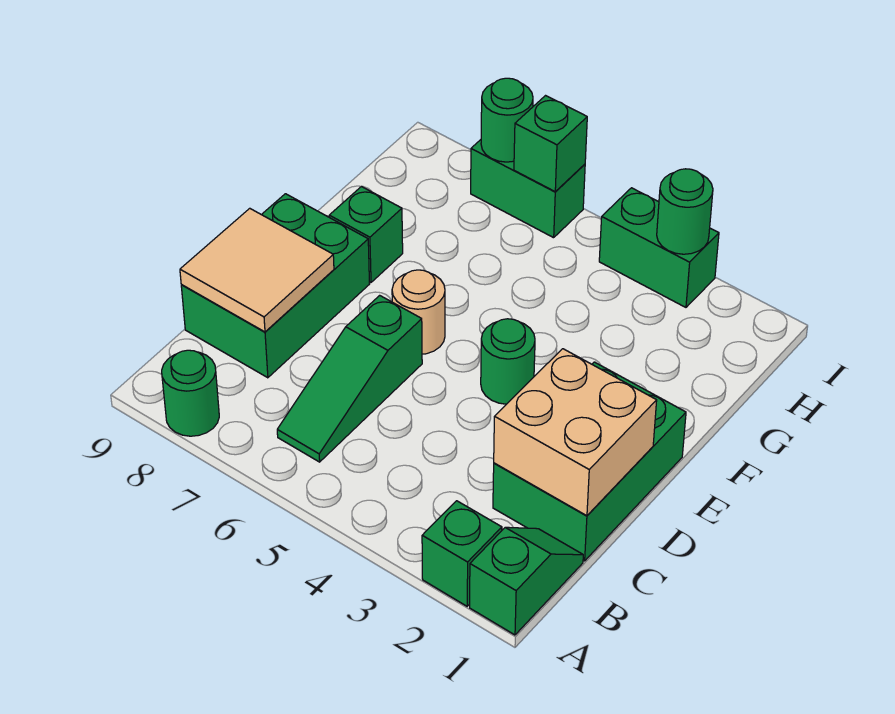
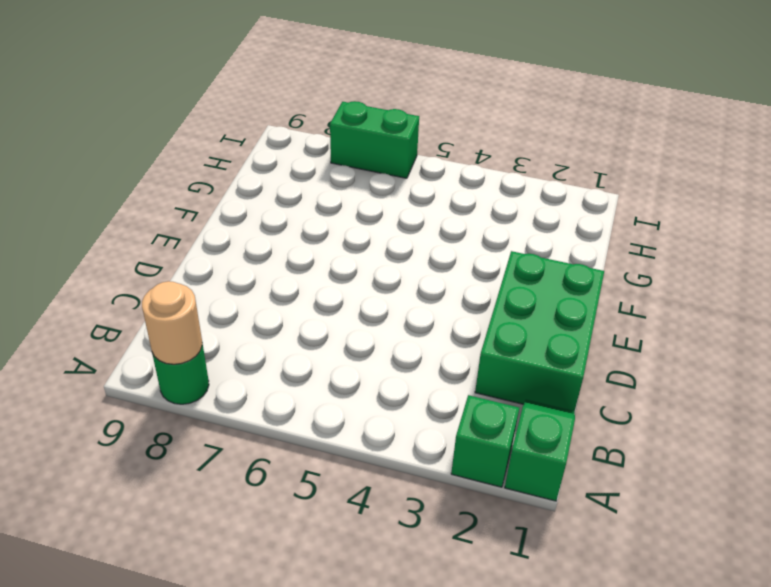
tan round brick A8 level 2 -> tan round brick E6 level 1
none -> green slope B6:D6 level 1 top D
none -> green brick C8:E9 level 1
none -> green round brick E4 level 1

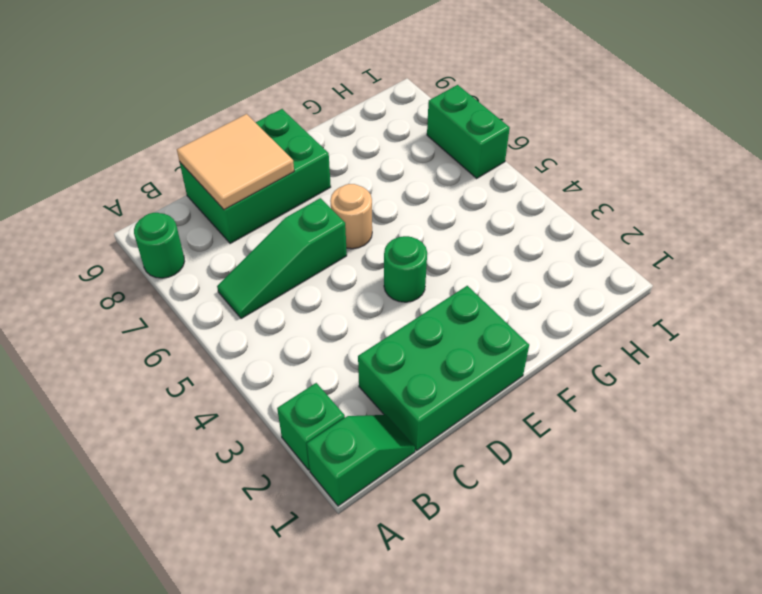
none -> green brick F8 level 1
none -> green brick I3:I4 level 1
none -> tan brick C1:D2 level 2

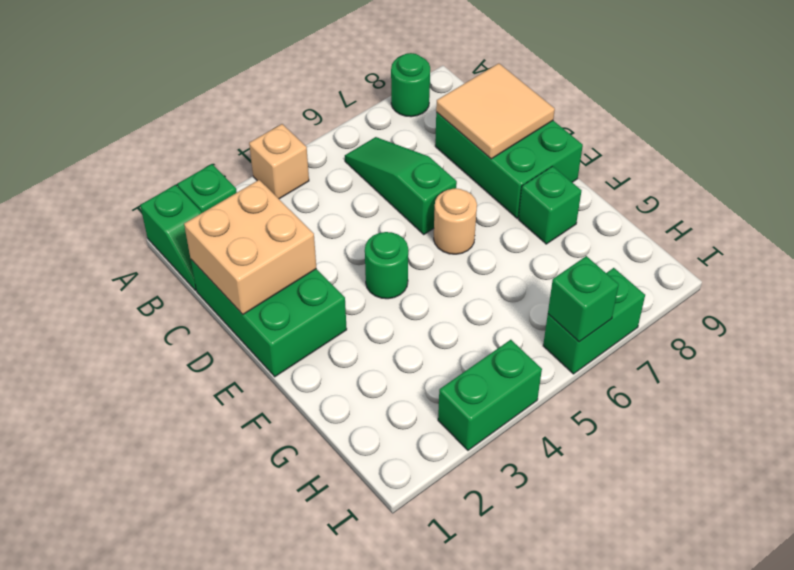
tan brick A4 level 1 -> none
none -> green round brick I3 level 2
none -> green round brick I7 level 2

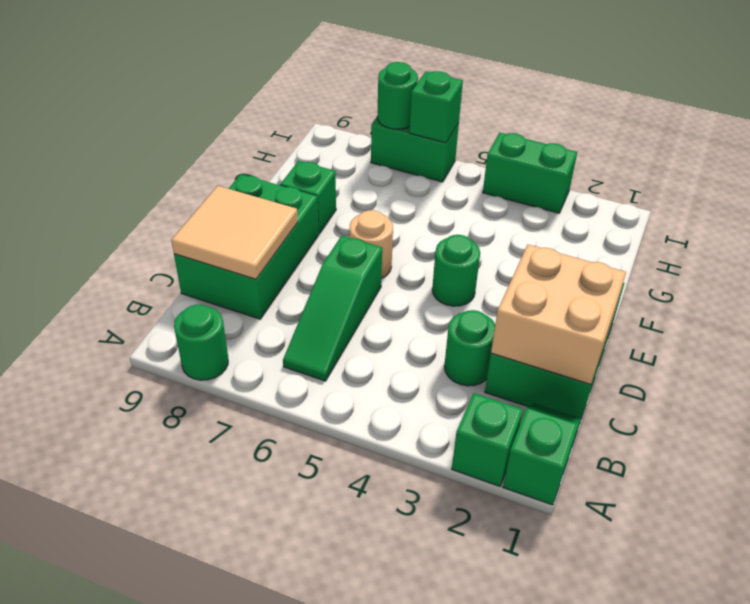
green round brick C3 level 1 -> green round brick I3 level 2

